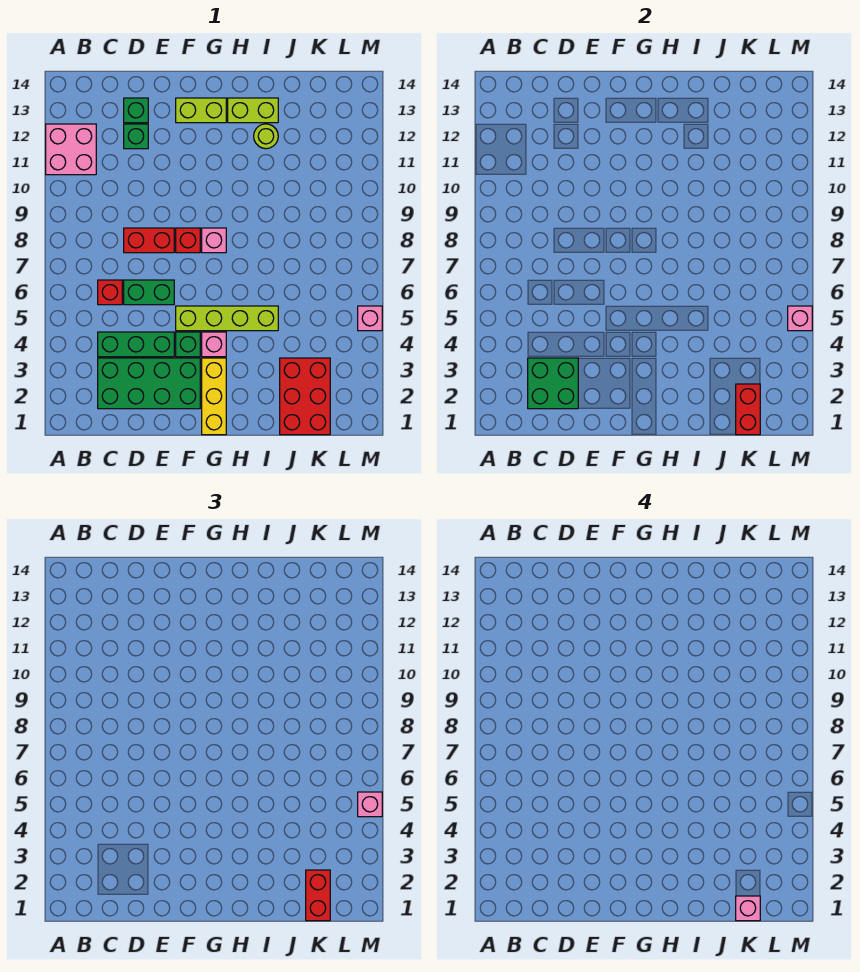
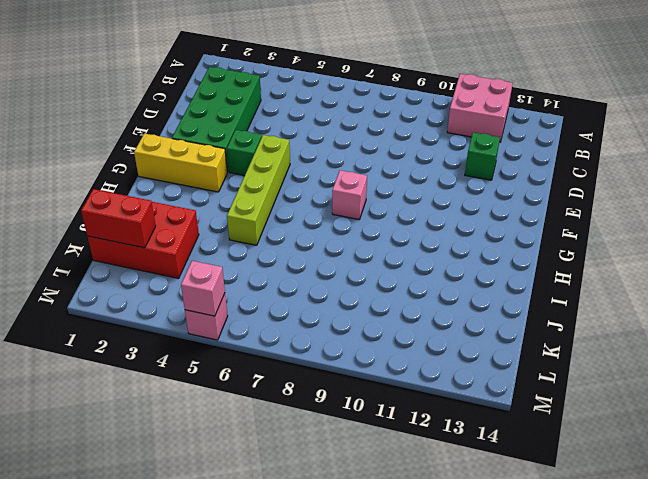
none -> green brick C4:E4 level 1
none -> red brick C6 level 1
none -> green brick D6:E6 level 1

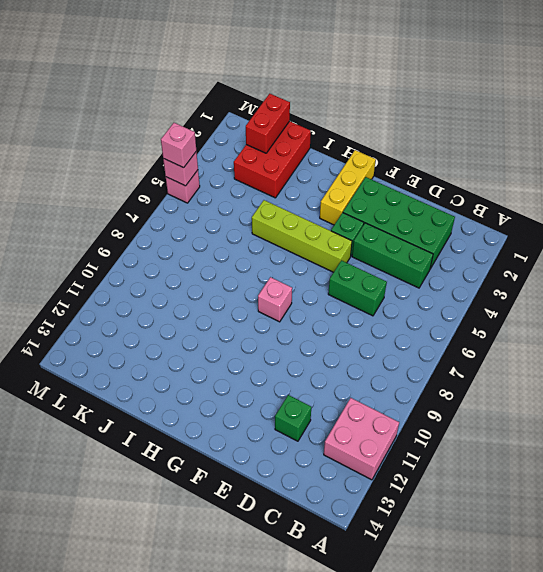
none -> red brick C6 level 1
none -> red brick D8:E8 level 1
none -> green brick D13 level 1

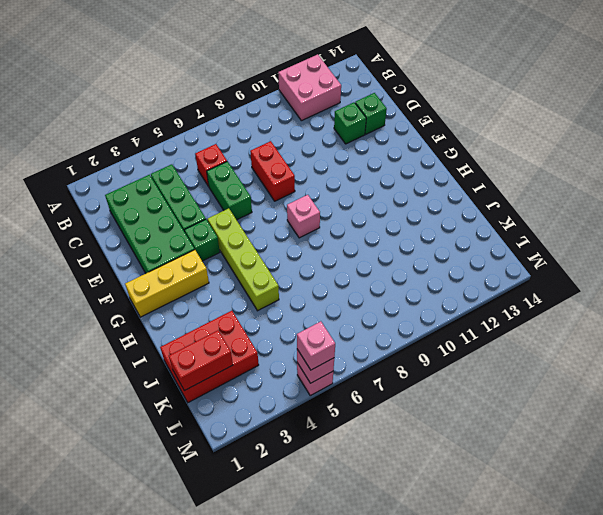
none -> red brick F8 level 1
none -> lime brick F13:G13 level 1
none -> pink brick G4 level 1

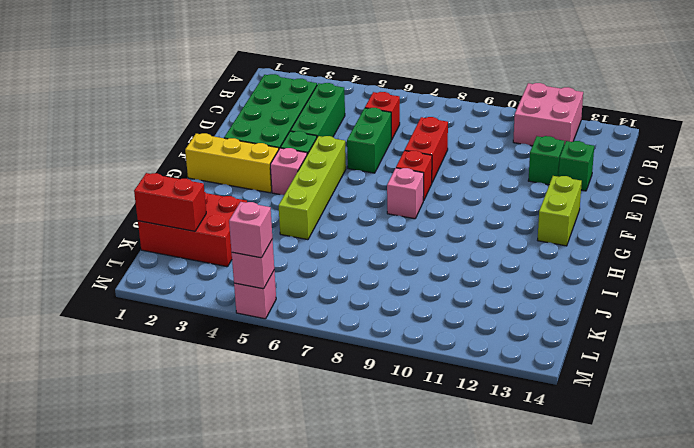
none -> lime brick H13:I13 level 1
none -> lime round brick I12 level 1
none -> green brick C2:D3 level 2

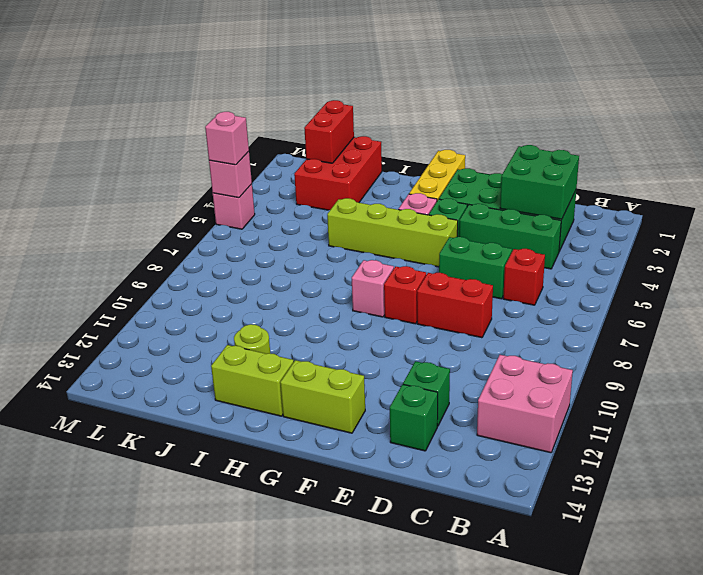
none -> red brick K1:K2 level 3
none -> pink brick K1 level 4

